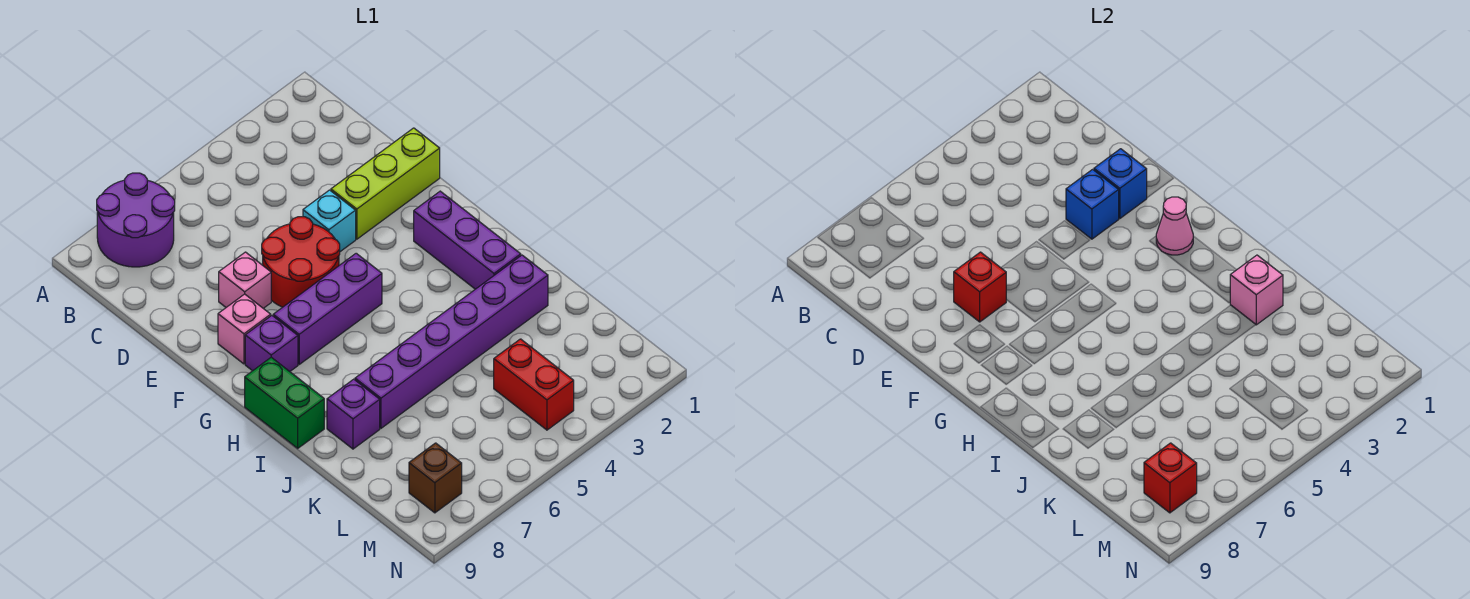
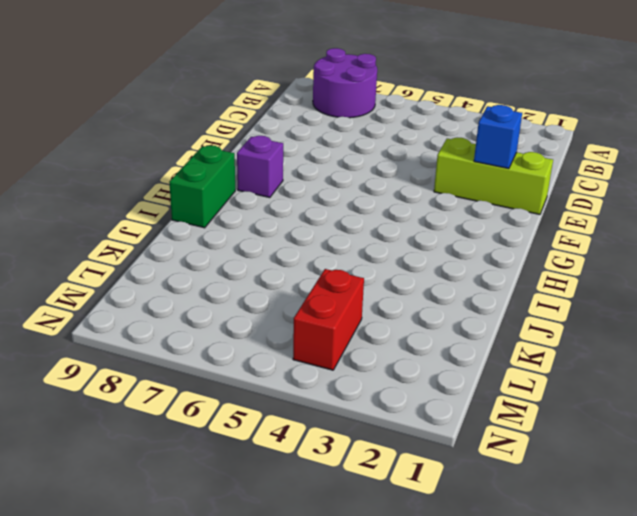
none -> cyan brick E4 level 1
none -> red round brick E5:F6 level 1
none -> pink brick E7 level 1

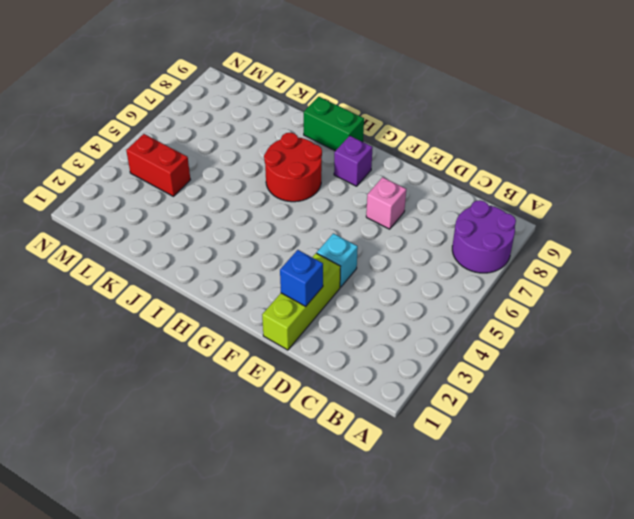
red round brick H6:I7 level 1 -> red round brick E5:F6 level 1
none -> pink brick F8 level 1
none -> purple brick G2:I2 level 1
none -> purple brick G5:G7 level 1

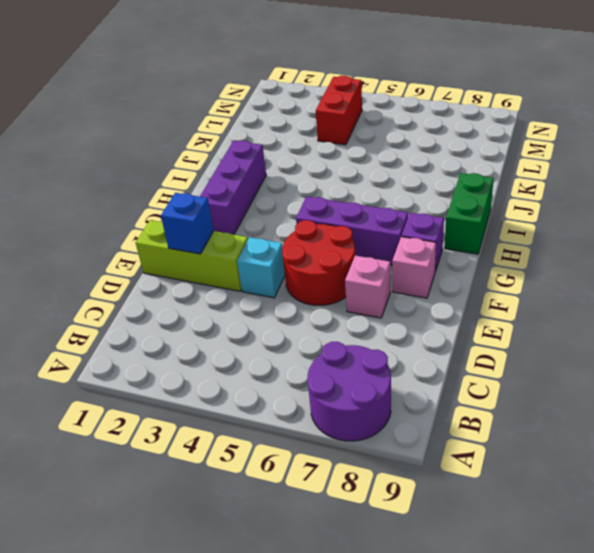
none -> purple brick J2:J7 level 1
none -> purple brick J8 level 1
none -> brown brick M8 level 1

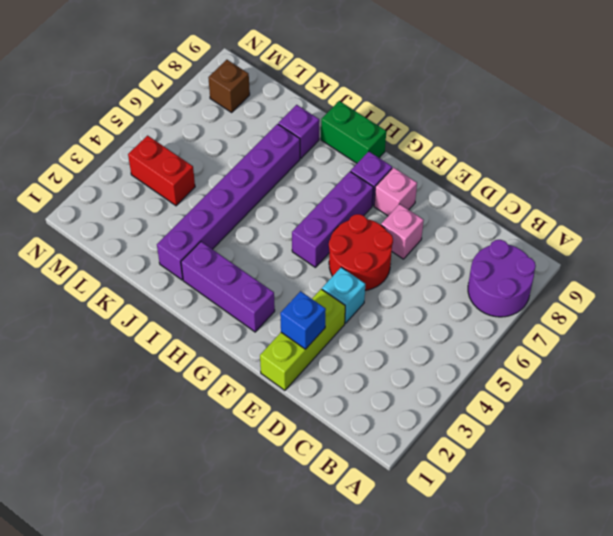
none -> blue brick E3 level 2
none -> red brick E7 level 2
none -> pink cone G2 level 2

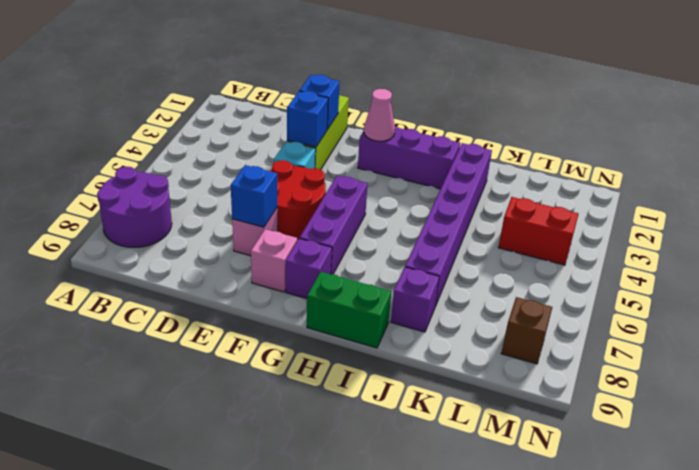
blue brick E7 level 2 -> red brick E7 level 2
none -> pink brick J2 level 2
none -> red brick M8 level 2

